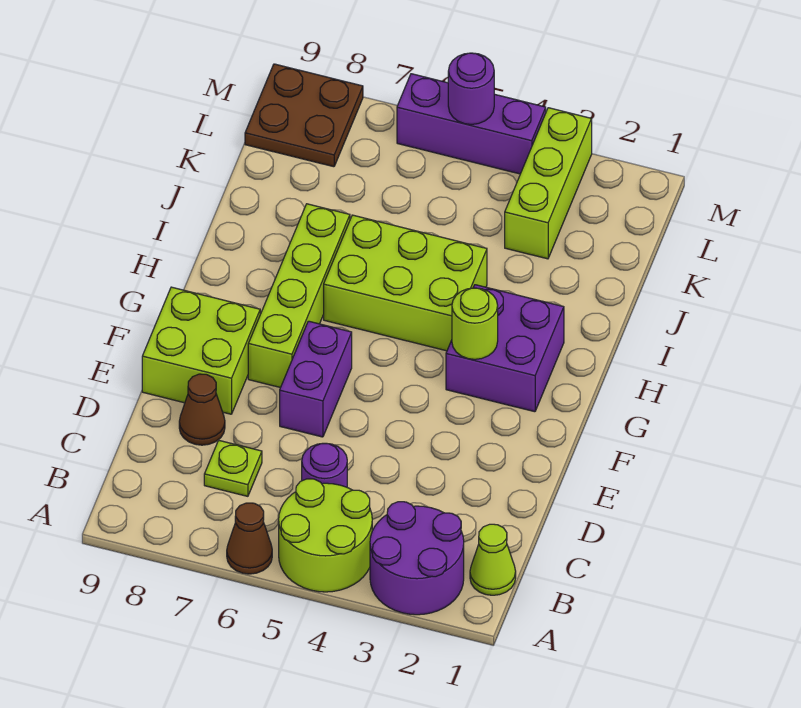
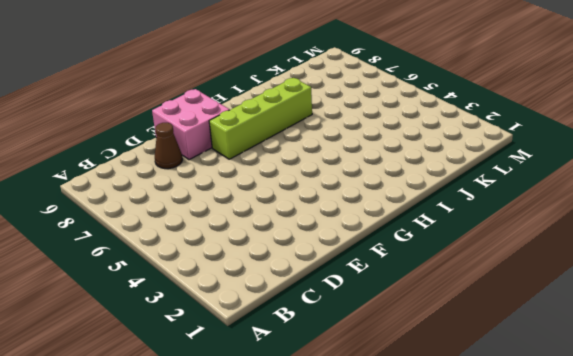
pink brick E8:F9 level 1 -> lime brick E8:F9 level 1
none -> purple round brick A2:B3 level 1
none -> lime round brick A4:B5 level 1
none -> brown cone A6 level 1

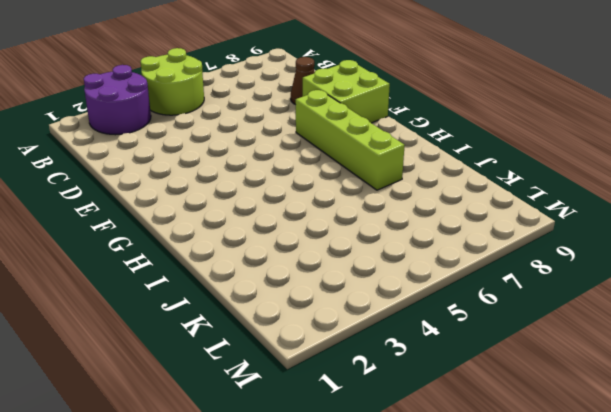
none -> brown cone A6 level 1
none -> lime cone B1 level 1
none -> purple round brick C5 level 1

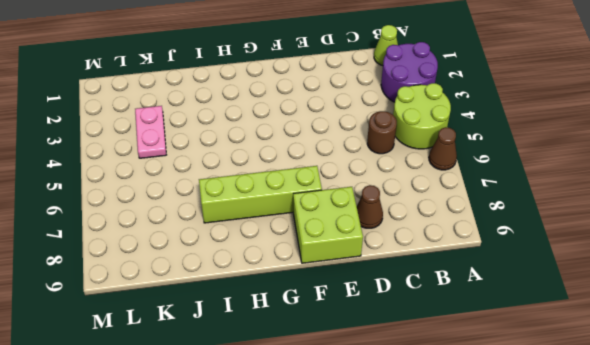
brown round brick C5 level 1 -> purple round brick C5 level 1
pink plate K3:K4 level 1 -> lime brick K3:M3 level 1
none -> lime plate C7 level 1
none -> purple brick E6:F6 level 1
none -> purple brick G2:H3 level 1

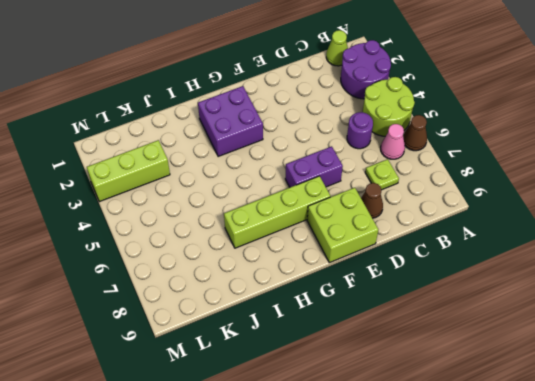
pink cone B6 level 1 -> none
none -> lime brick H4:I6 level 1
none -> brown plate L8:M9 level 1
none -> purple brick M4:M6 level 1

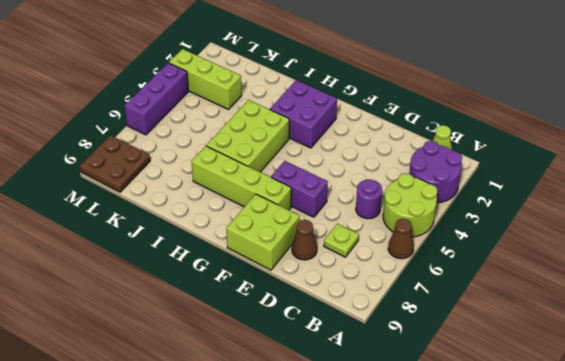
none -> lime round brick G3 level 2
none -> purple round brick M5 level 2

